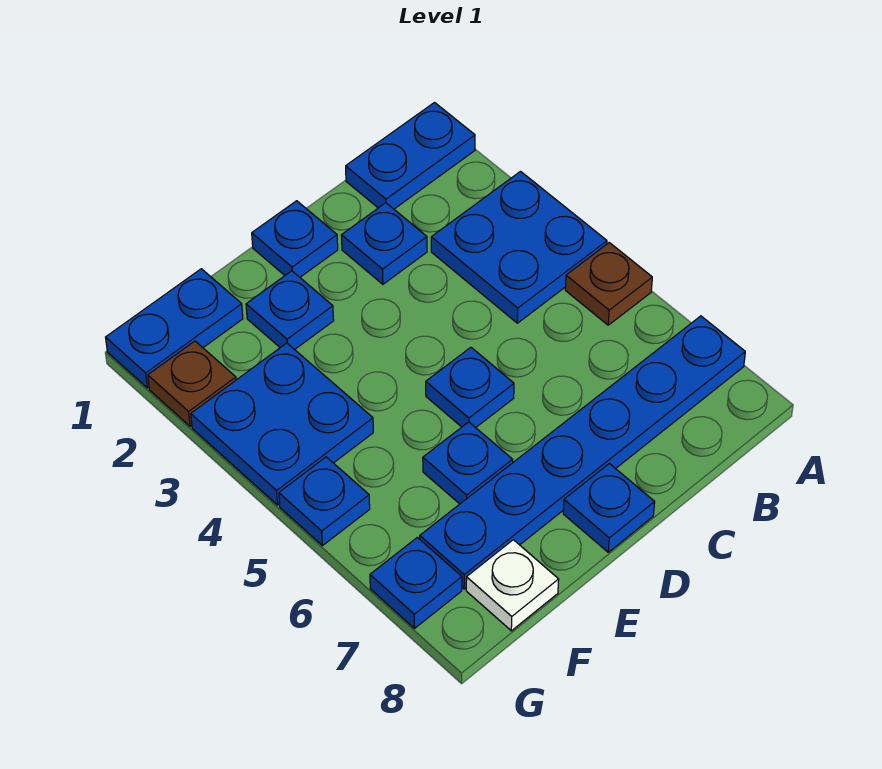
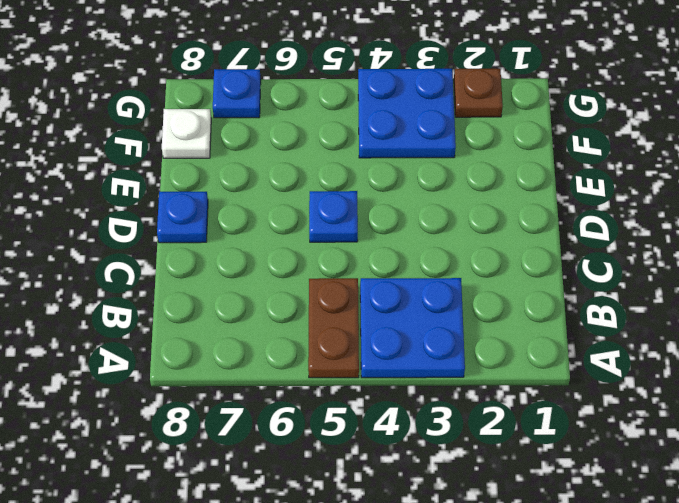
brown plate A5:B5 level 1 -> brown plate A5 level 1
none -> blue plate A1:B1 level 1
none -> blue plate A7:F7 level 1
none -> blue plate C2 level 1

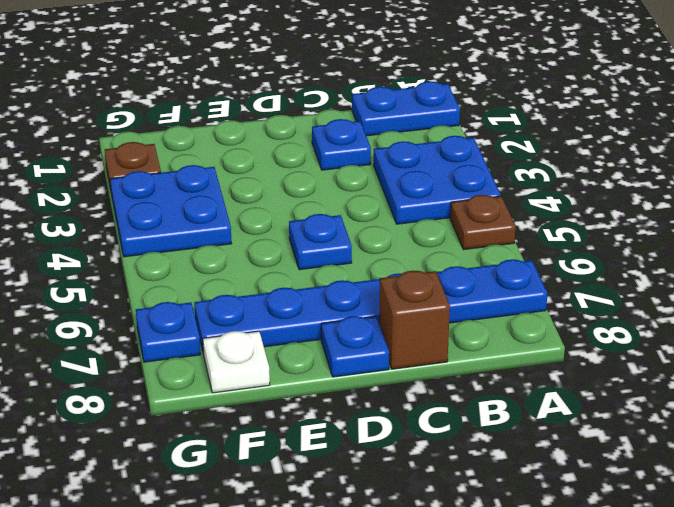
brown brick C8 level 1 -> none
none -> blue plate D1 level 1
none -> blue plate E2 level 1
none -> blue plate E6 level 1

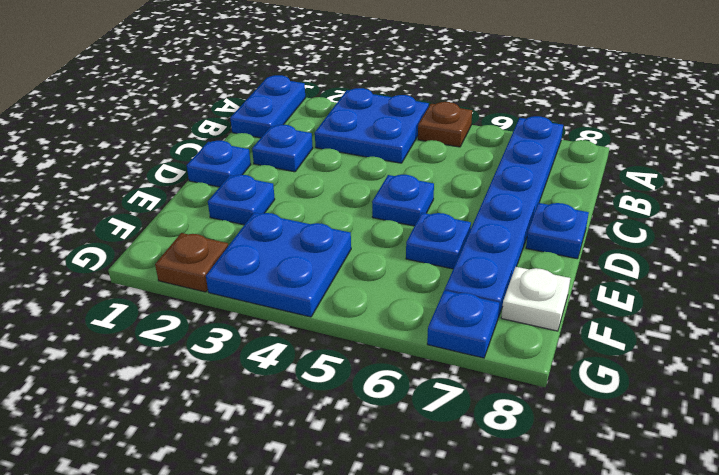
none -> blue plate F1:G1 level 1
none -> blue plate G5 level 1

